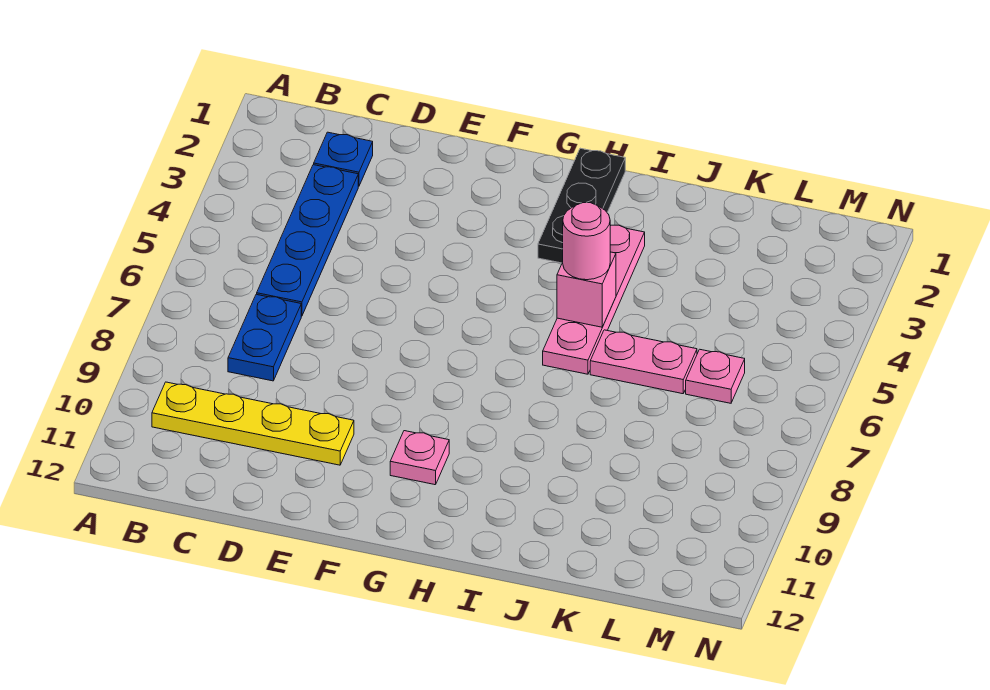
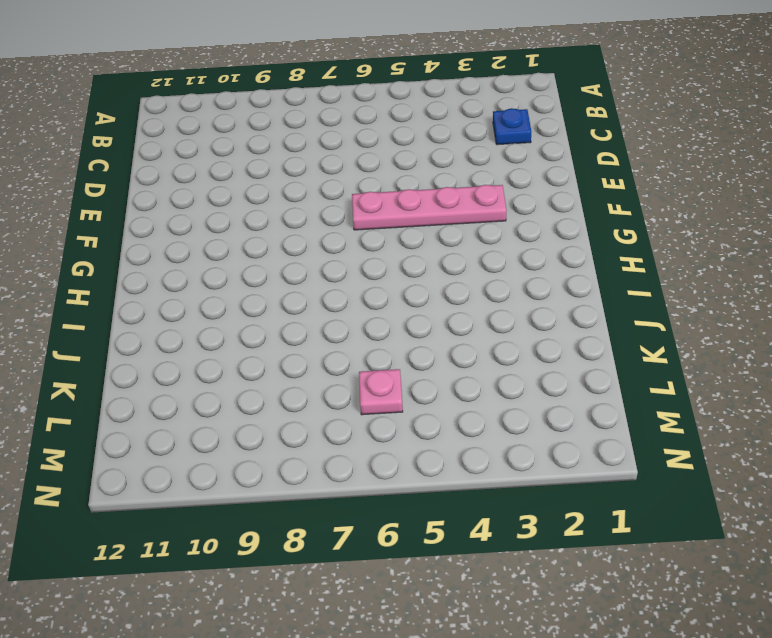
pink plate F3:F6 level 1 -> pink plate I3:I6 level 1
none -> yellow plate B10:E10 level 1
none -> blue plate C3:C6 level 1

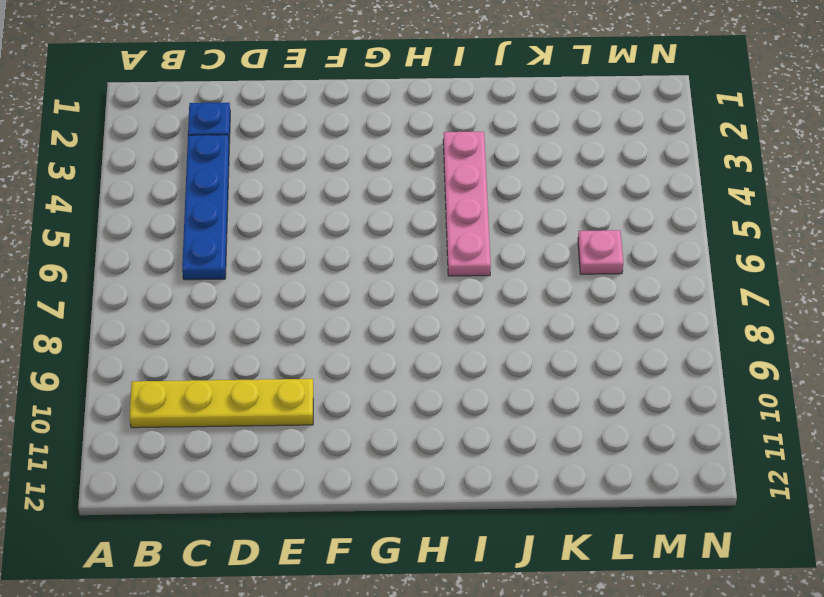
none -> blue plate C7:C8 level 1
none -> pink plate G10 level 1

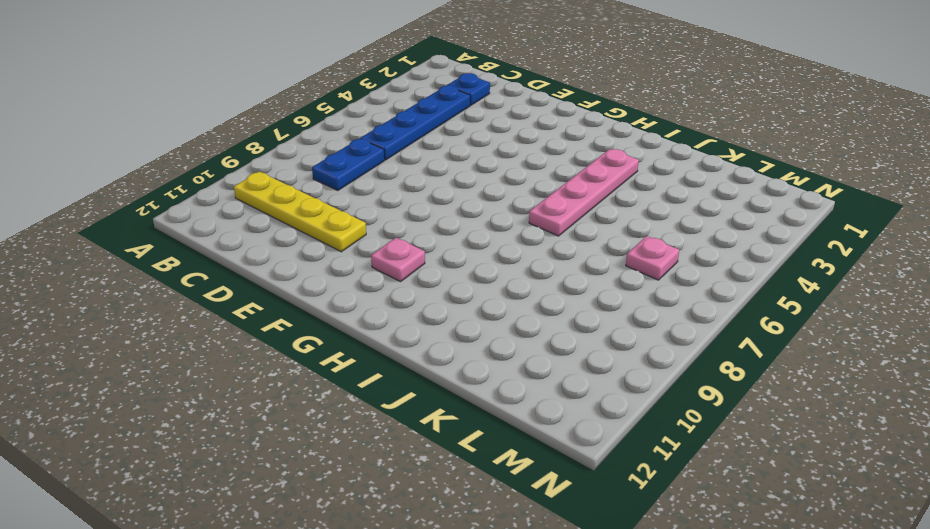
none -> black plate H1:H3 level 1
none -> pink plate J6:K6 level 1

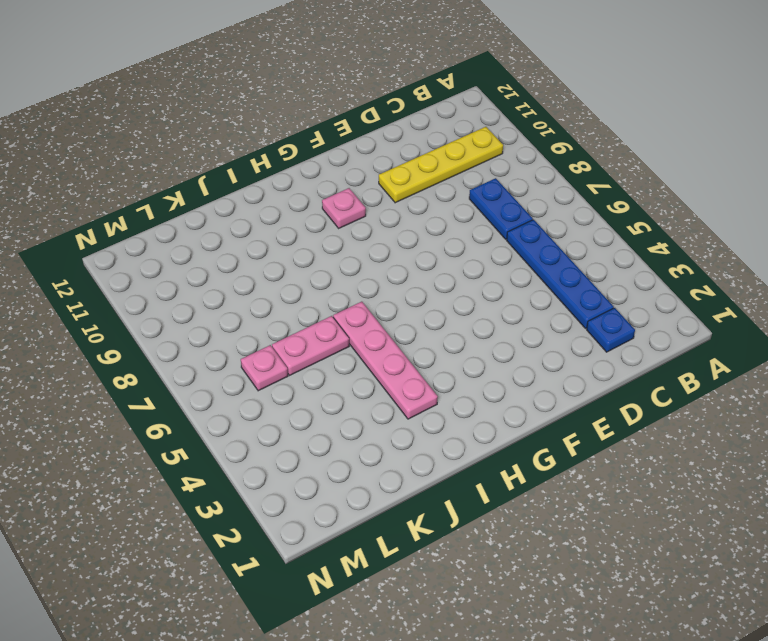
none -> black plate H1:H3 level 1
none -> pink brick I5 level 2

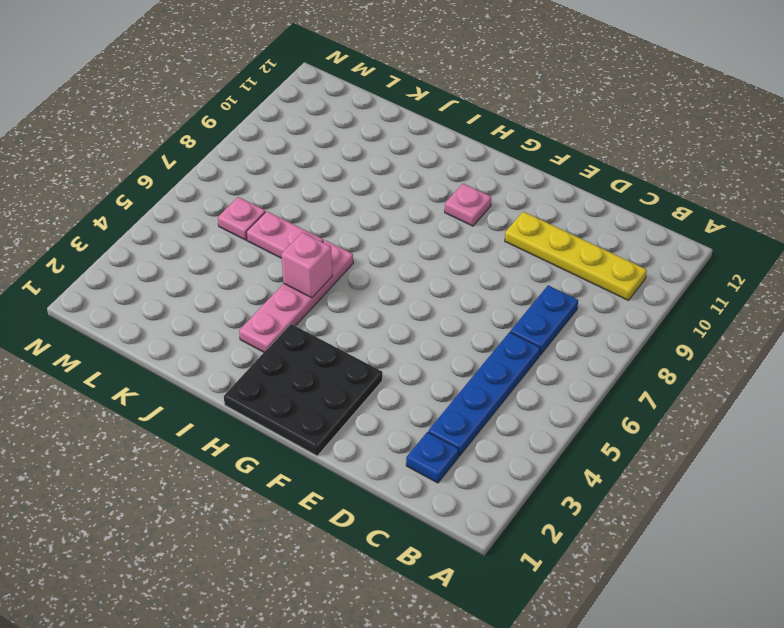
black plate F1:H3 level 1 -> black plate H1:H3 level 1
none -> pink round brick I5 level 3

